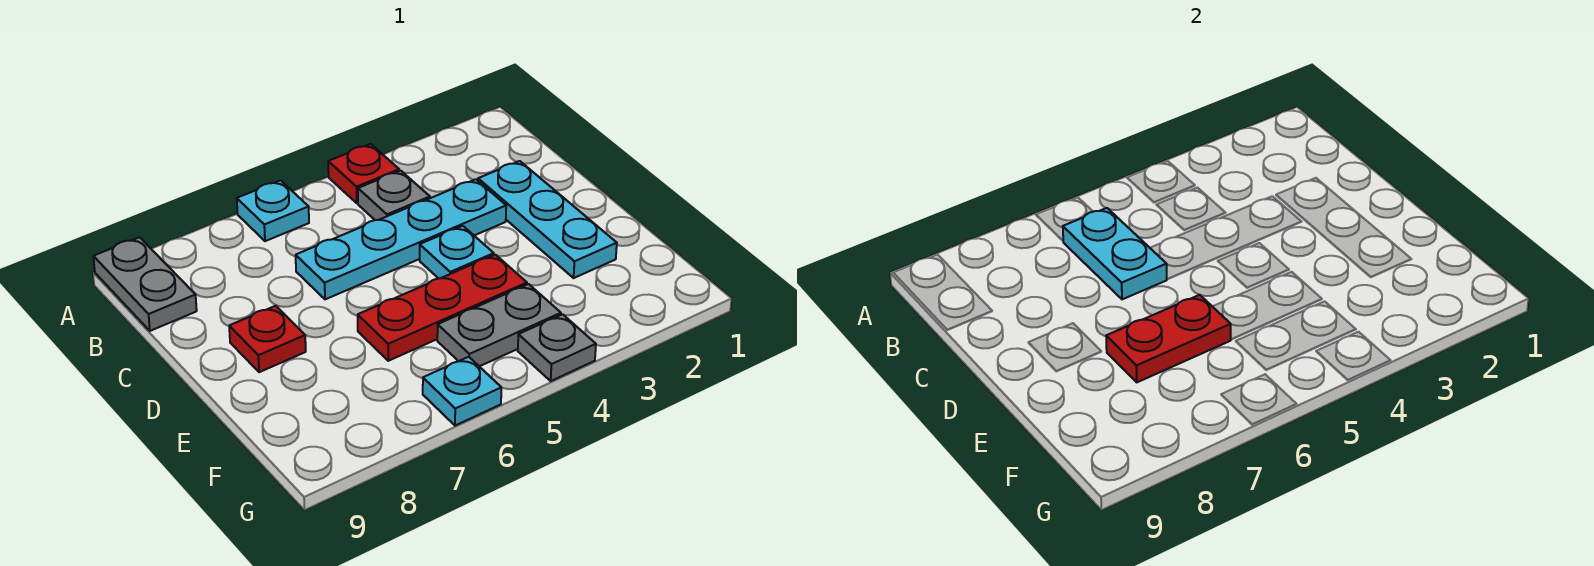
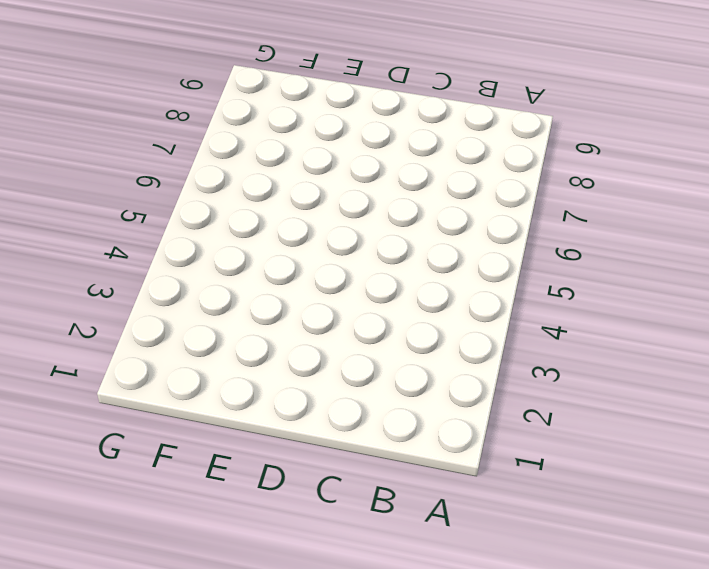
none -> red plate A4 level 1
none -> cyan plate A6 level 1
none -> grey plate A9:B9 level 1

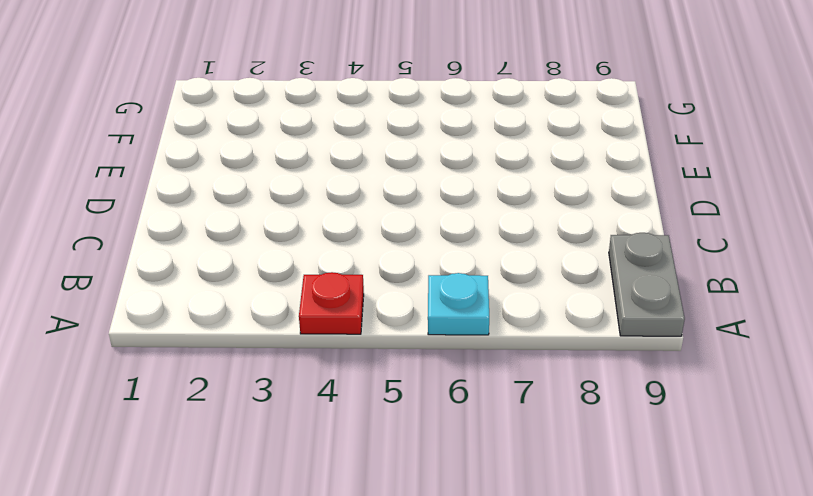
none -> grey plate B4 level 1
none -> cyan plate C2:E2 level 1
none -> cyan plate C3:C6 level 1

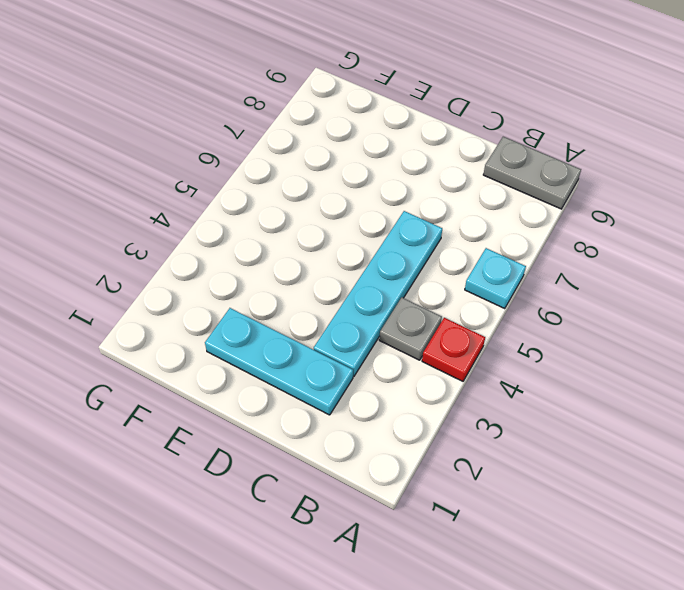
none -> cyan plate D4 level 1
none -> red plate D8 level 1
none -> red plate E4:E6 level 1

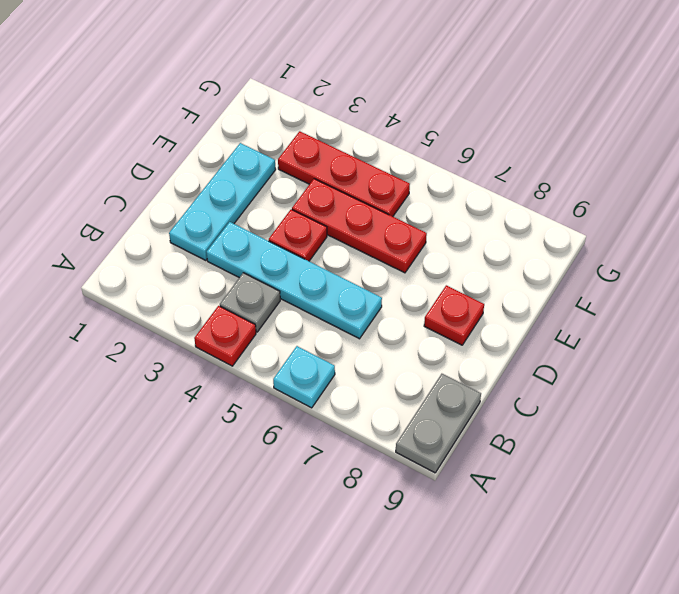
red plate D4 level 1 -> cyan plate D4 level 1
red plate F3:F5 level 1 -> grey plate F4:F5 level 1
none -> grey plate G4 level 1
none -> cyan plate G6 level 1
none -> cyan plate B6:C6 level 2

